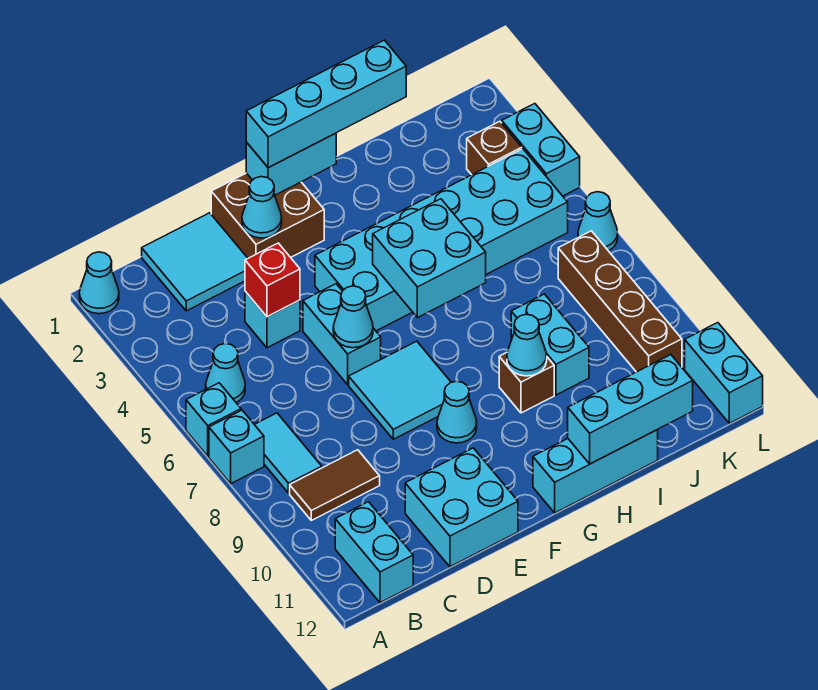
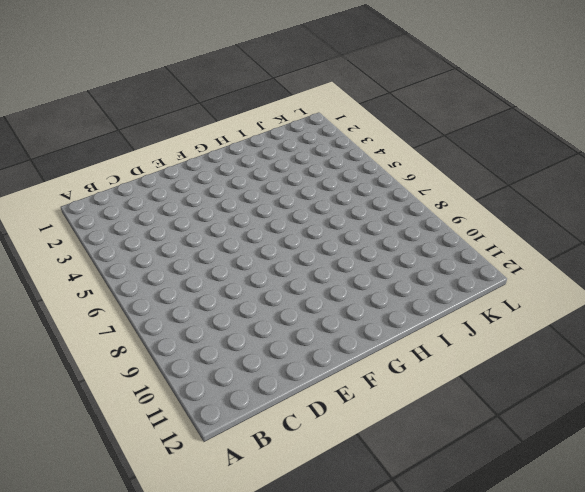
none -> cyan cone A1 level 1
none -> cyan brick A6 level 1
none -> cyan brick A7 level 1
none -> cyan cone B5 level 1

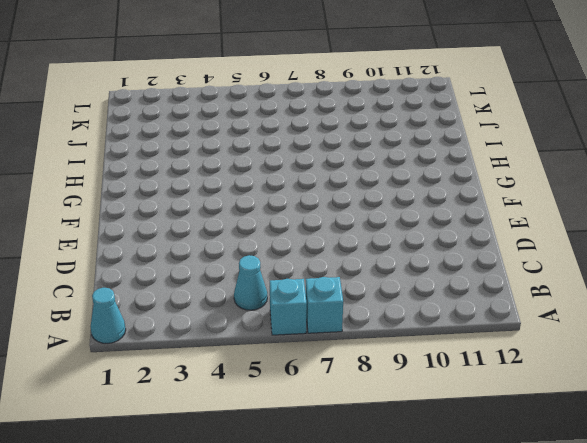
none -> cyan tile B7:B8 level 1
none -> brown tile B9:C9 level 1
none -> cyan brick B11:B12 level 1
none -> cyan tile C1:D2 level 1

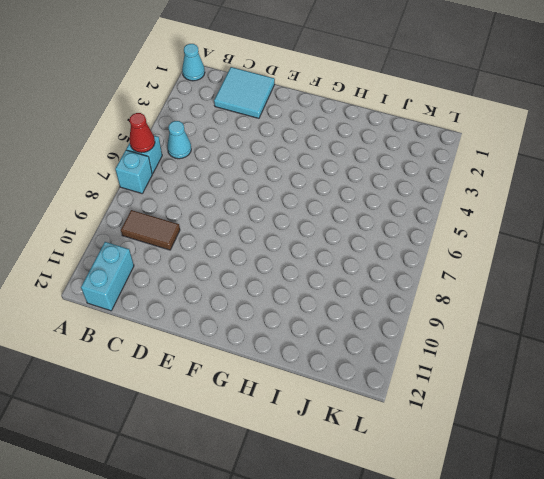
red cone A6 level 2 -> none
none -> cyan tile B7:B8 level 1
none -> cyan brick D4 level 1
none -> cyan brick D11:E12 level 1
none -> brown brick E1:F2 level 1

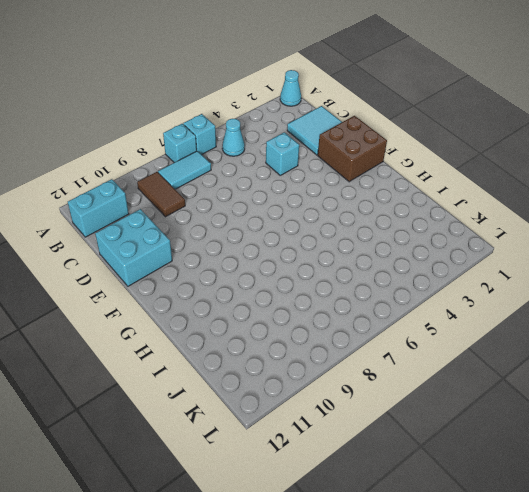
none -> cyan brick E5:E6 level 1
none -> cyan tile E7:F8 level 1
none -> cyan brick F4:K5 level 1
none -> cyan cone F9 level 1

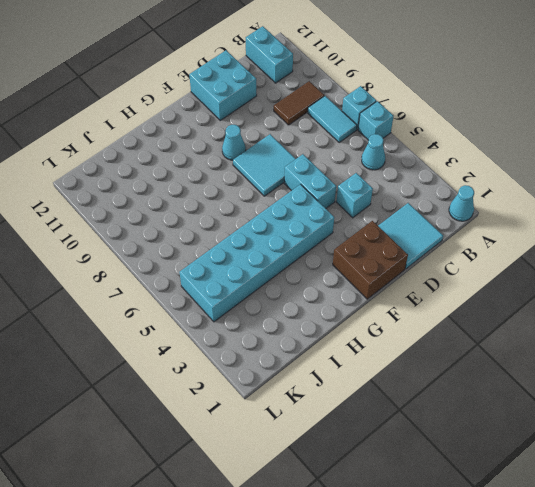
none -> cyan brick G12:I12 level 1
none -> brown brick H9 level 1
none -> cyan brick I8:I9 level 1
none -> brown brick K3 level 1

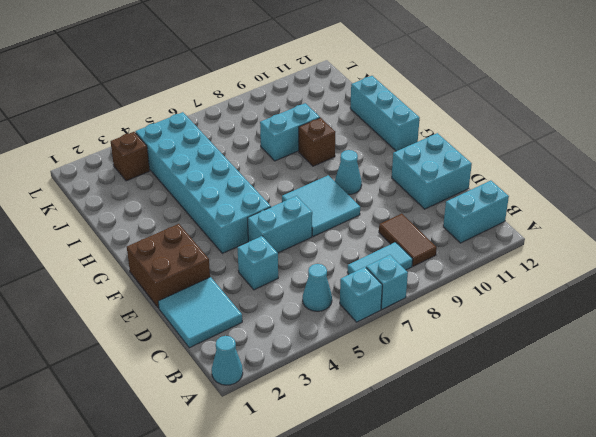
none -> brown brick K7:K10 level 1
none -> cyan brick L3:L4 level 1
none -> cyan cone L6 level 1
none -> cyan brick L11:L12 level 1

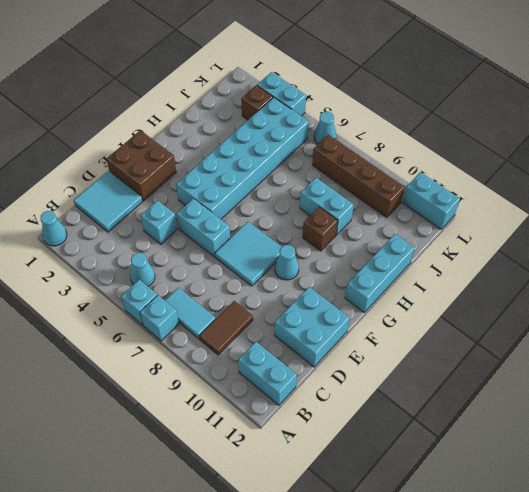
none -> red brick D4 level 2
none -> cyan cone E2 level 2
none -> cyan cone E6 level 2
none -> cyan brick F1:G1 level 2

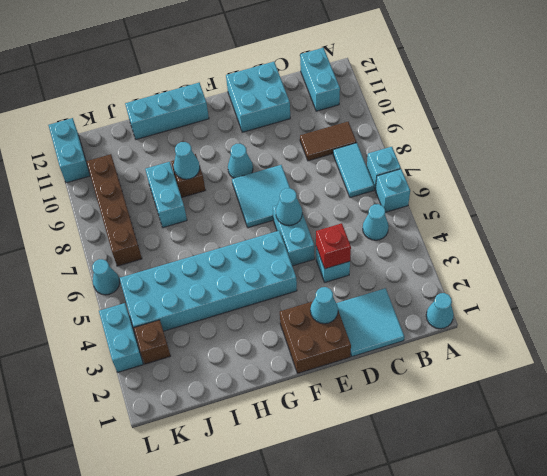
none -> cyan brick F1:G1 level 2
none -> cyan brick G5:H6 level 2
none -> cyan brick H12:J12 level 2
none -> cyan brick F1:I1 level 3

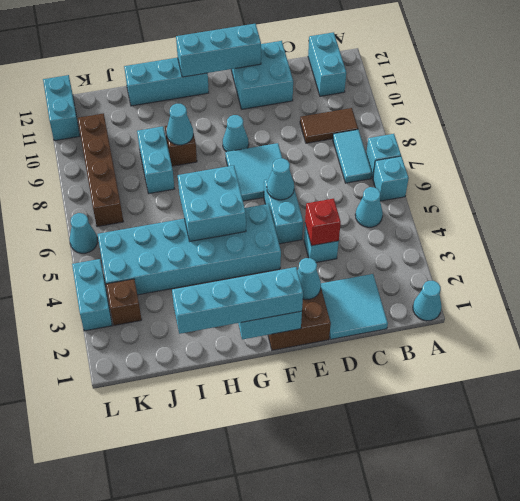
cyan brick E12:G12 level 2 -> cyan brick H12:J12 level 2

